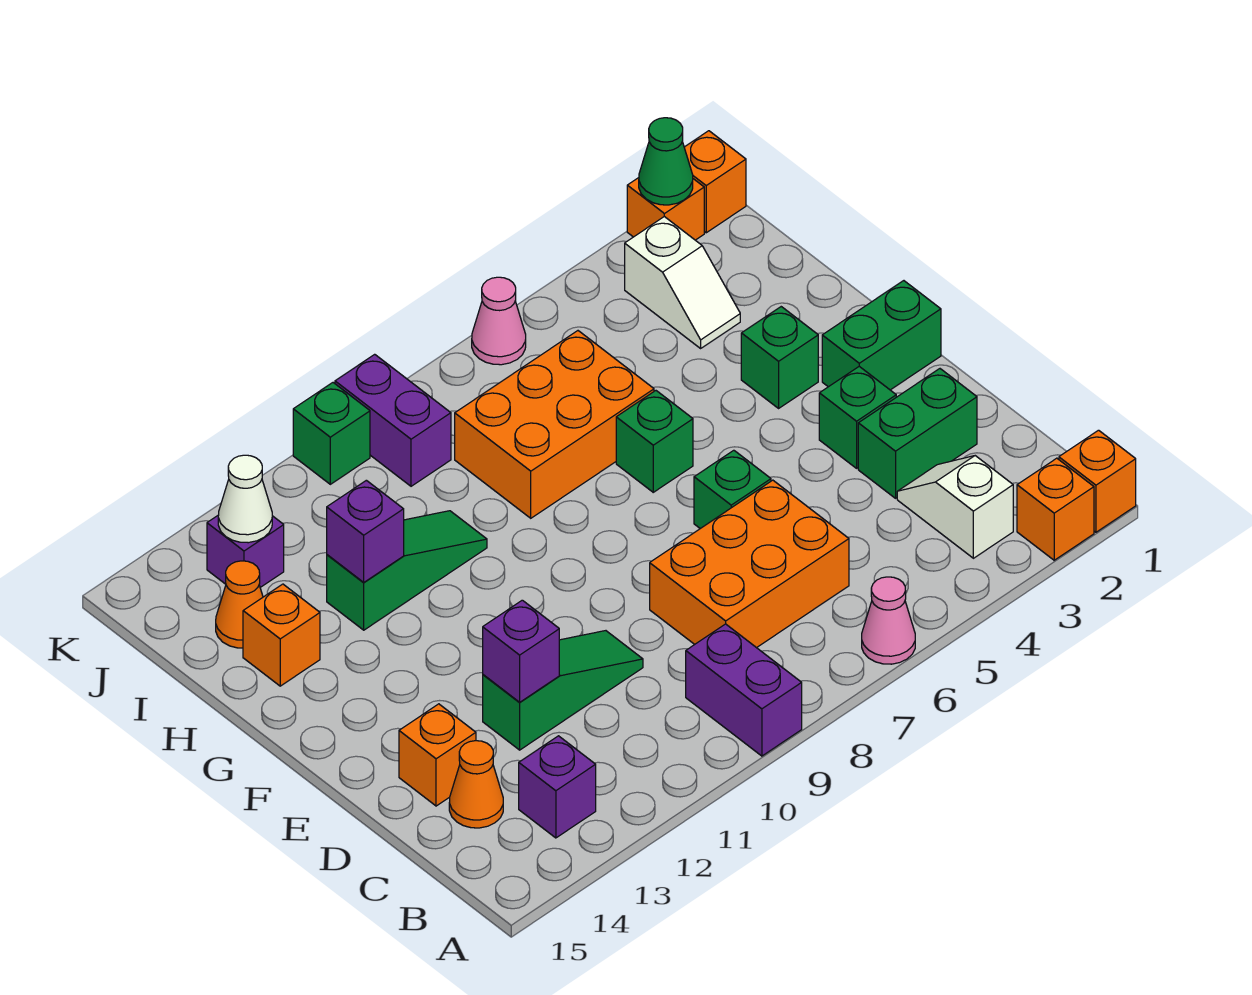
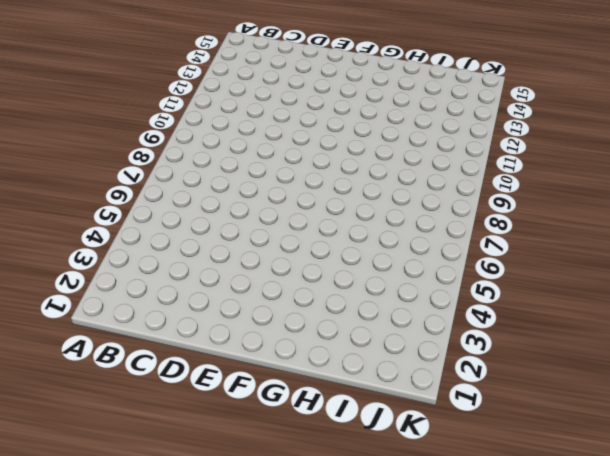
none -> orange brick A1 level 1
none -> orange brick A2 level 1
none -> pink cone A6 level 1
none -> purple brick A9:B9 level 1

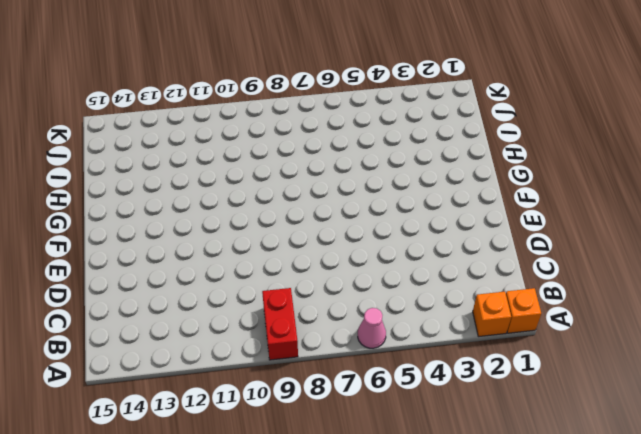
red brick A9:B9 level 1 -> purple brick A9:B9 level 1
none -> white slope B3:C3 level 1 top B
none -> purple brick B13 level 1
none -> orange brick C6:D8 level 1
none -> orange cone C14 level 1

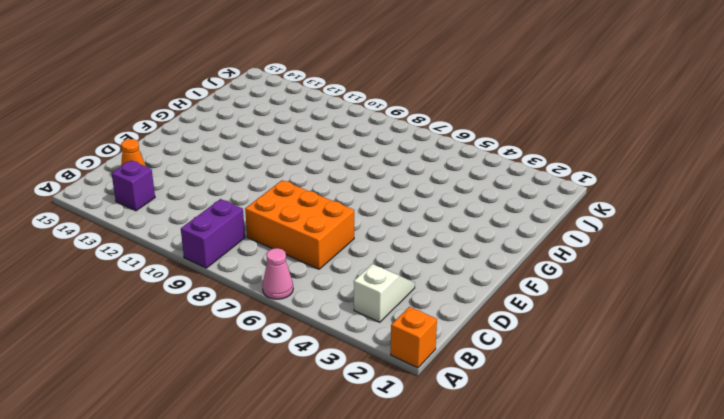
none -> orange brick A2 level 1
none -> green brick D2:D3 level 1
none -> green slope D10:D12 level 1 top 12
none -> orange brick D14 level 1

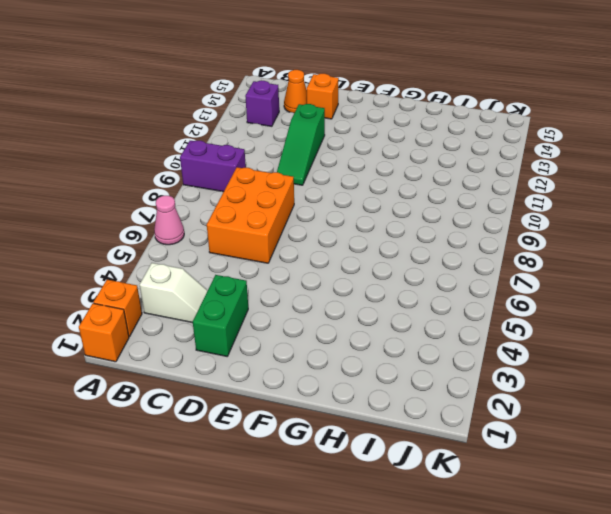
none -> green brick E3 level 1
none -> green brick E6 level 1
none -> green brick F1:F2 level 1
none -> green brick G3 level 1

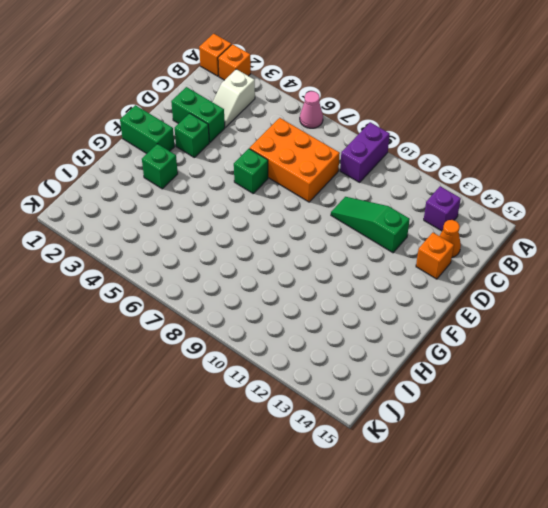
none -> green brick G6 level 1
none -> orange brick H6:I8 level 1
none -> green slope H10:H12 level 1 top 12
none -> orange brick H14 level 1

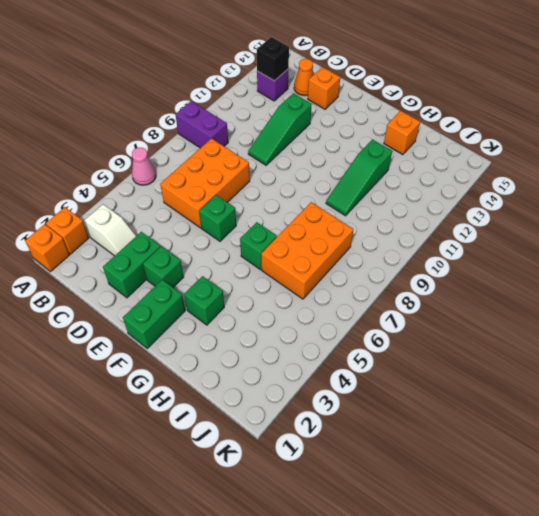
black brick B13 level 2 -> none
none -> white slope I3:J3 level 1 top J
none -> orange cone I14 level 1
none -> purple brick J9:K9 level 1
none -> purple brick J13 level 1

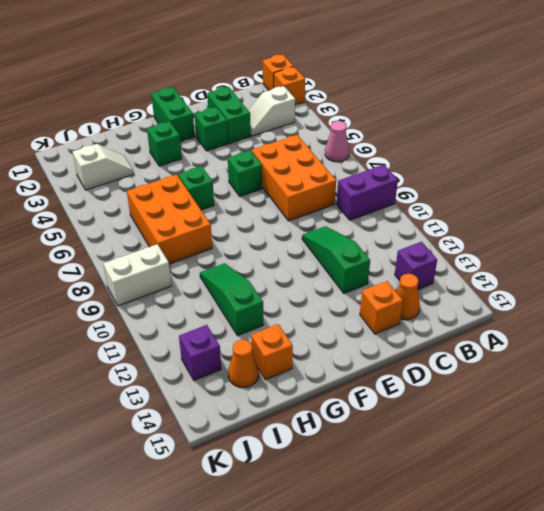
white brick J9:K9 level 1 -> purple brick J9:K9 level 1
none -> orange brick K1 level 1
none -> orange brick K2 level 1
none -> pink cone K6 level 1
none -> green brick K10 level 1

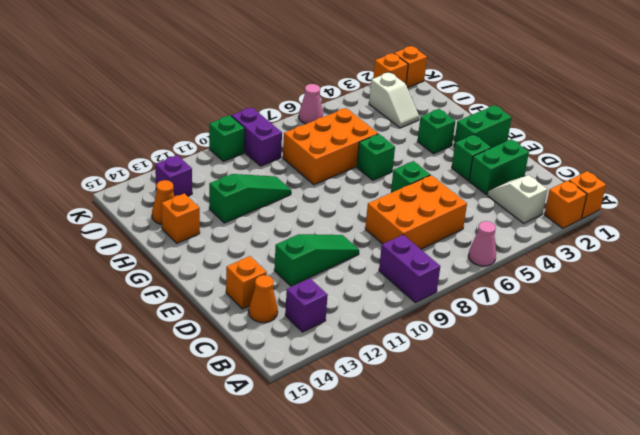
none -> purple brick D12 level 2
none -> purple brick H12 level 2
none -> white cone J13 level 2
none -> green cone K2 level 2

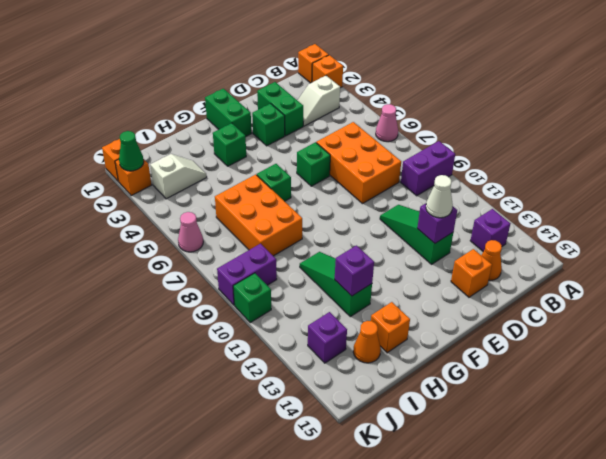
white cone D12 level 3 -> white cone J13 level 2

